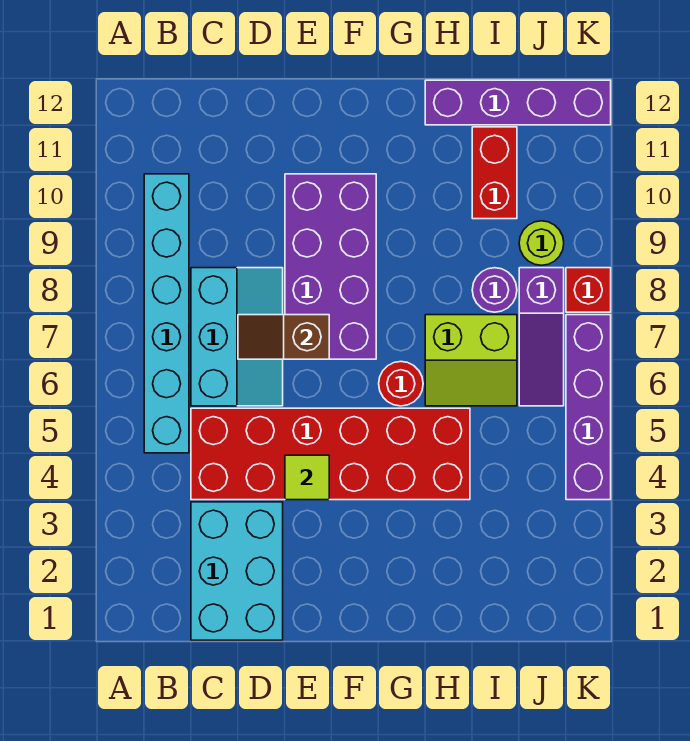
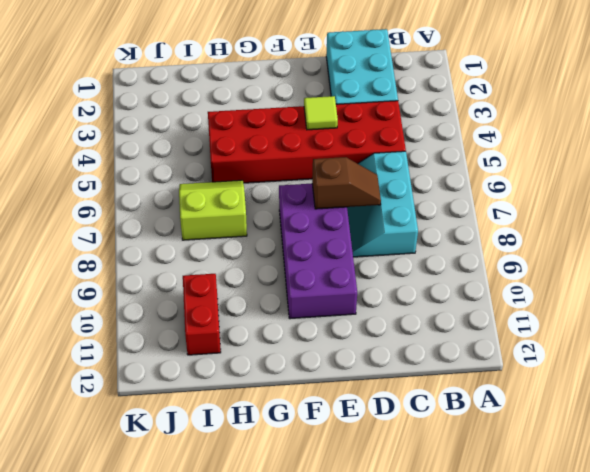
none -> cyan brick B5:B10 level 1
none -> red round brick G6 level 1
none -> purple brick H12:K12 level 1

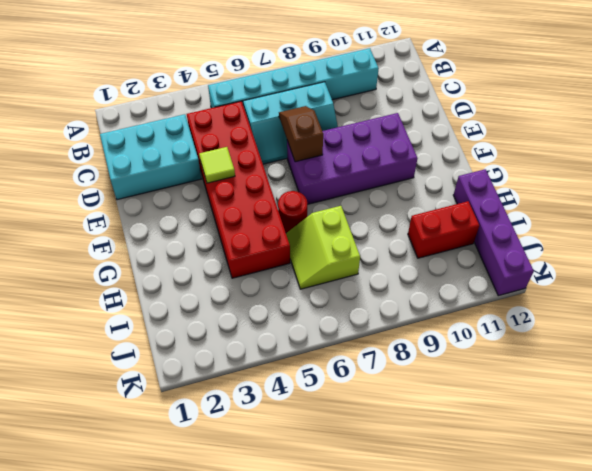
none -> purple round brick I8 level 1
none -> purple slope J6:J8 level 1 top 8
none -> lime round brick J9 level 1

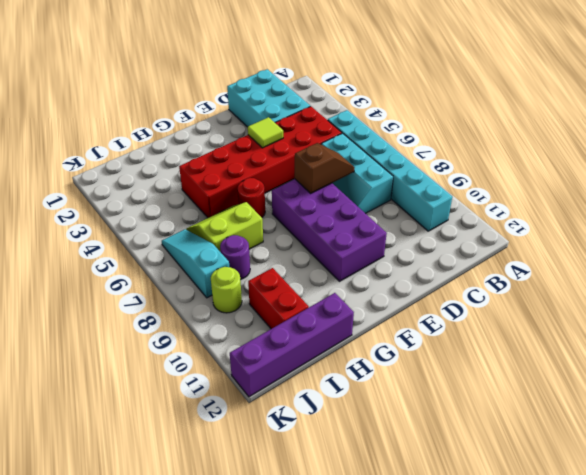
cyan slope J6:J8 level 1 top 8 -> purple slope J6:J8 level 1 top 8
none -> purple brick K4:K7 level 1
none -> red brick K8 level 1

